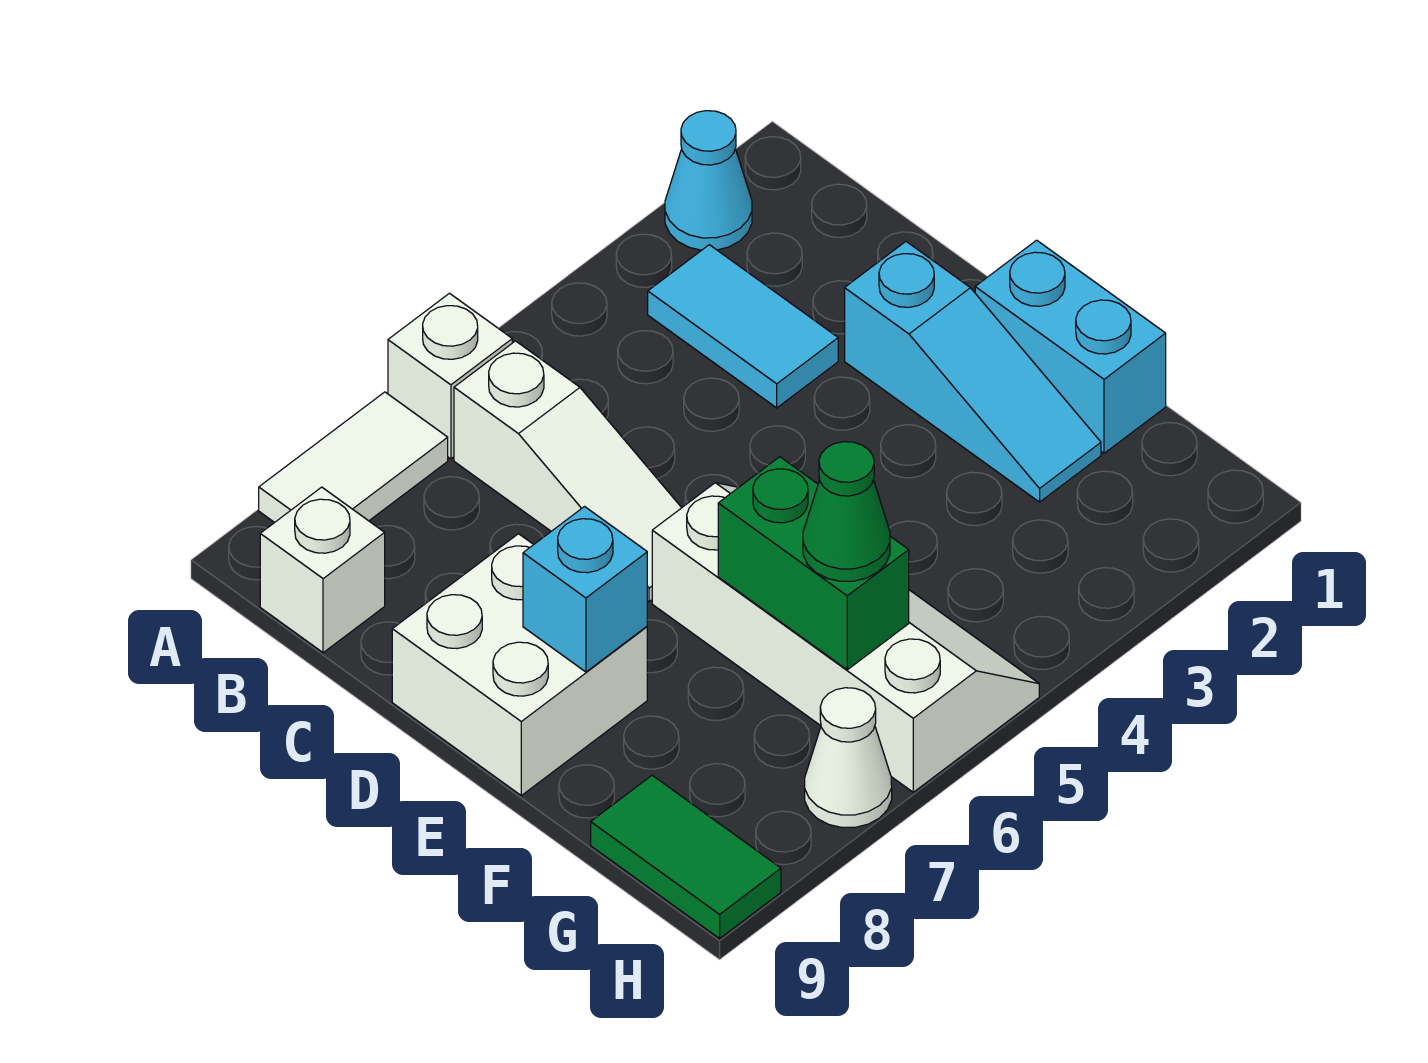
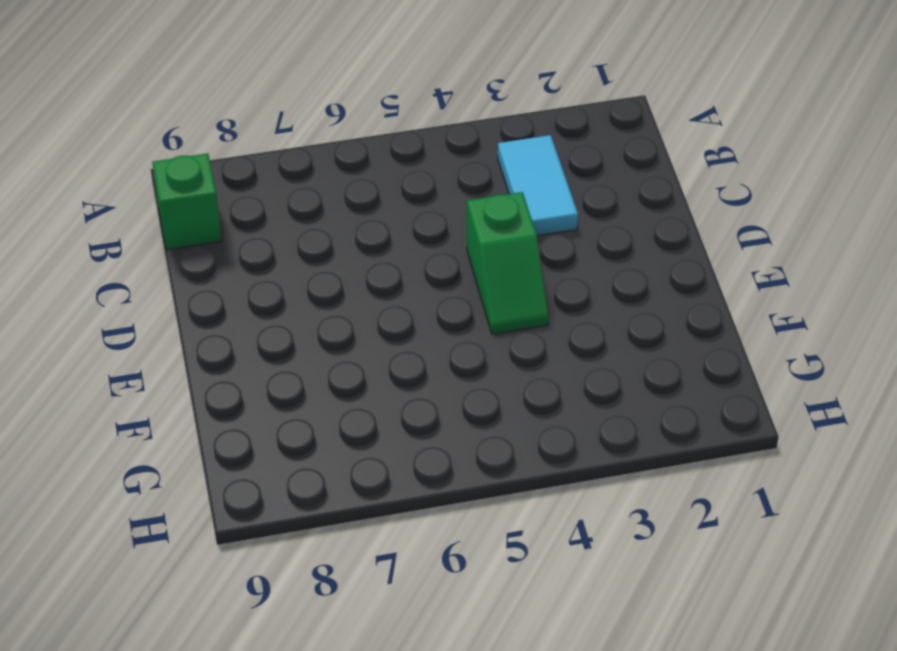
green brick B9 level 1 -> white brick B9 level 1
green slope D4:E4 level 1 top D -> none
none -> cyan cone A2 level 1
none -> white brick A6 level 1
none -> white tile A7:A8 level 1

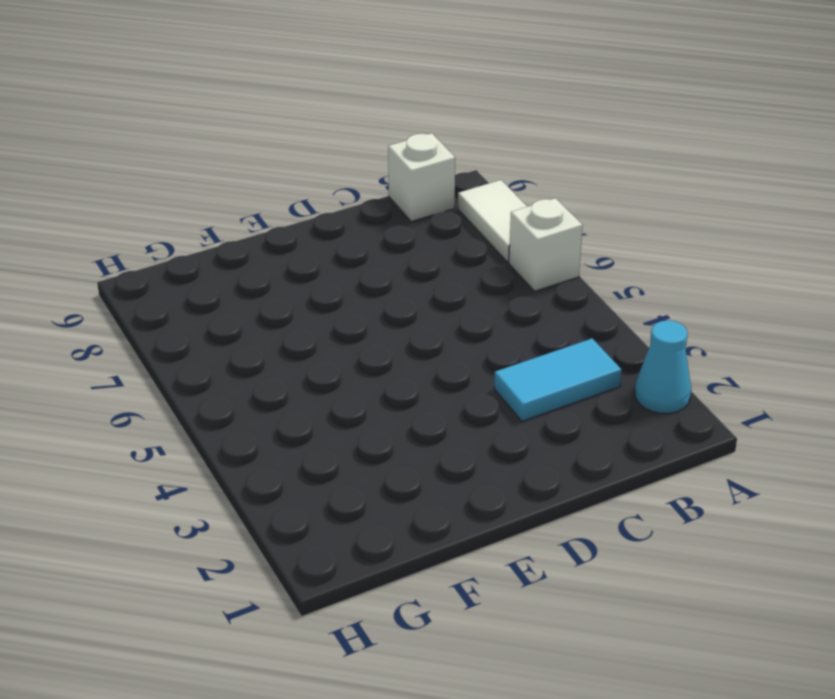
none -> white slope B6:D6 level 1 top B
none -> cyan slope D2:F2 level 1 top D
none -> white brick D8:E9 level 1

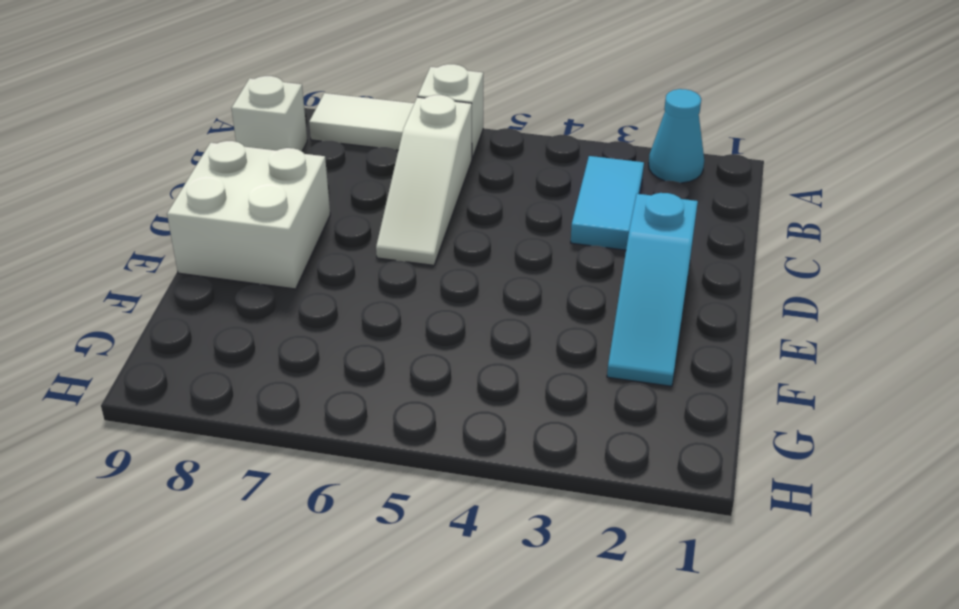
none -> cyan brick E1:F1 level 1
none -> white slope E5:H6 level 1 top 6
none -> green tile G9:H9 level 1

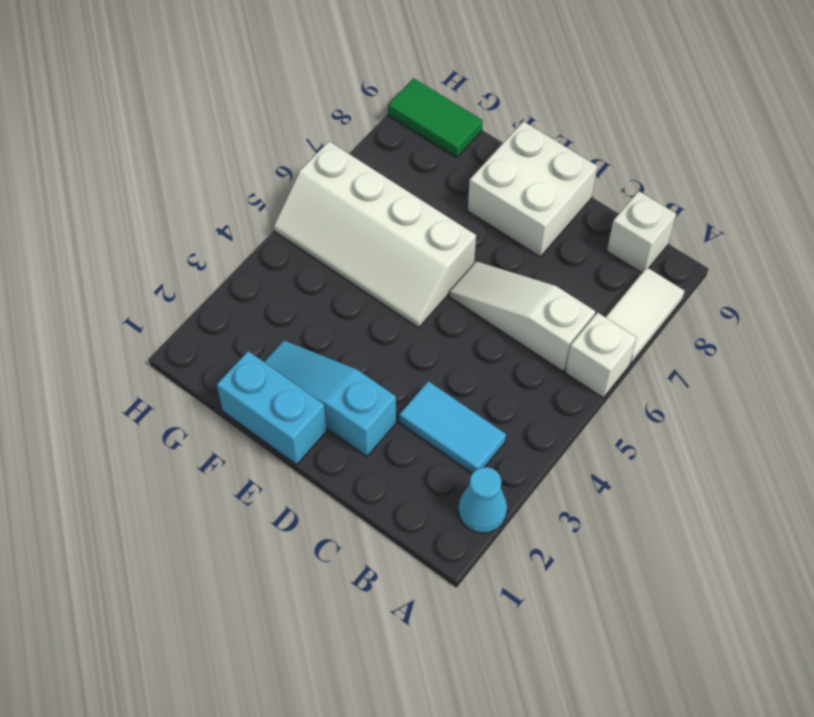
none -> white cone H7 level 1
none -> cyan brick E8 level 2
none -> green brick F6:G6 level 2

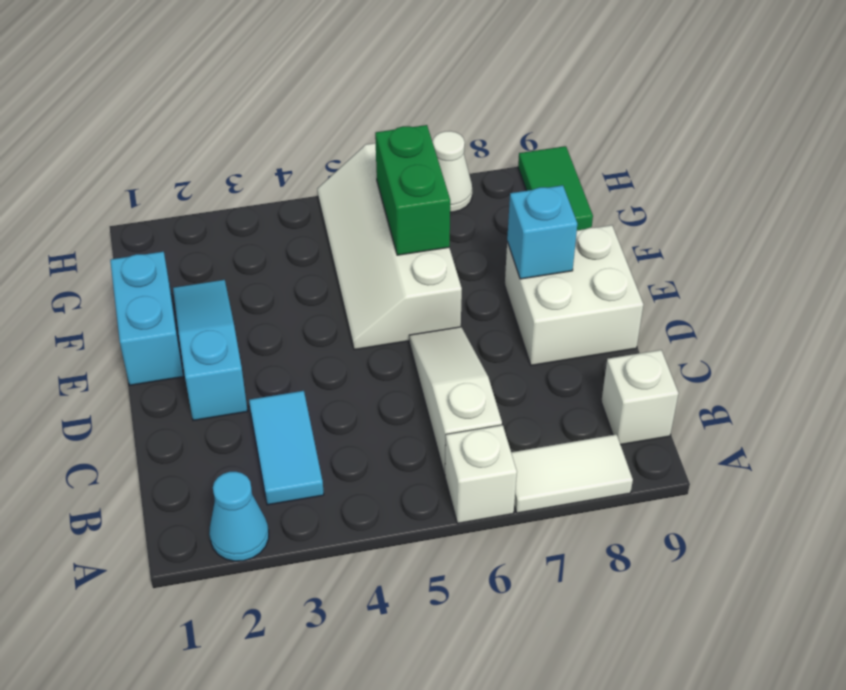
none -> green cone G6 level 3

